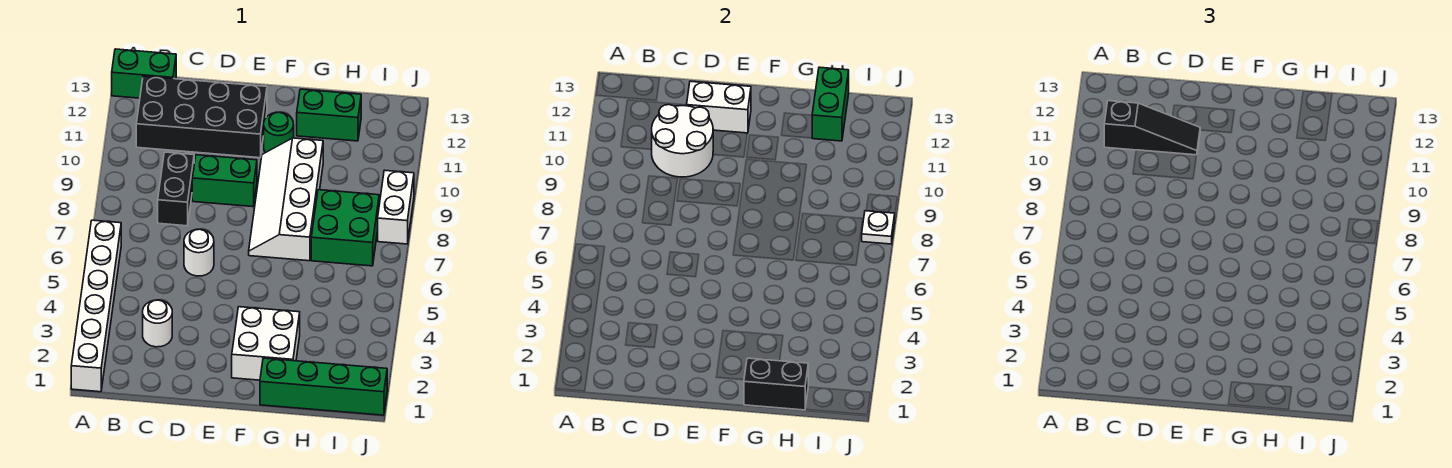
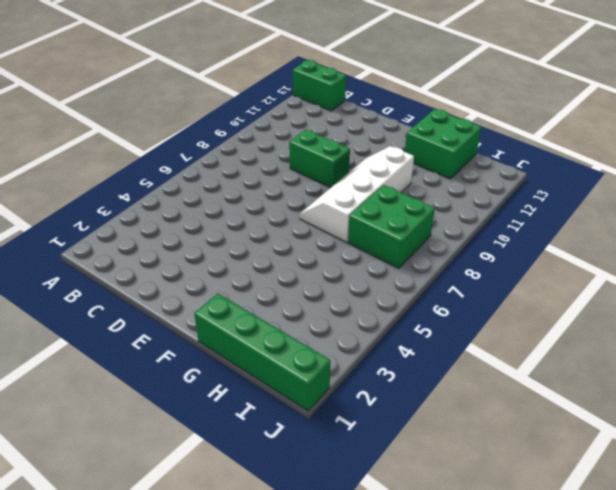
green brick G12:H13 level 1 -> green brick G12:H12 level 1
none -> white brick A1:A6 level 1
none -> black brick B11:E12 level 1
none -> white round brick C3 level 1

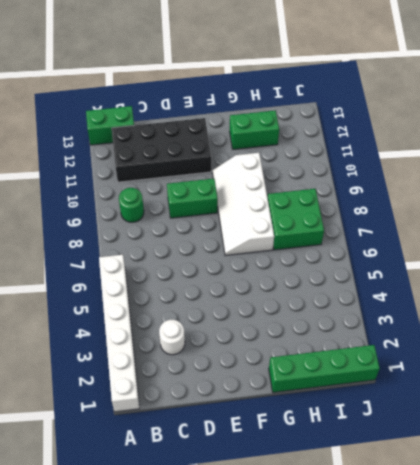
green round brick B9 level 1 -> green round brick F11 level 1
none -> black brick C8:C9 level 1
none -> white round brick D6 level 1
none -> white brick F2:G3 level 1

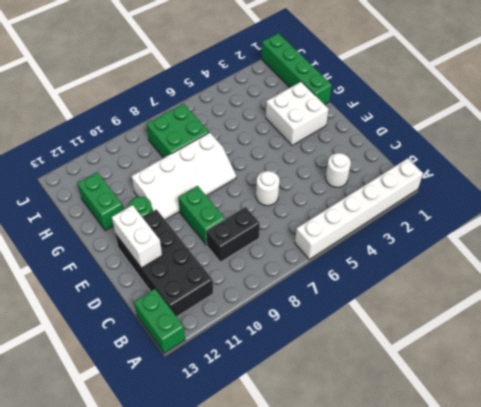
none -> white brick J8:J9 level 1
none -> white round brick C10:D11 level 2
none -> black brick G1:H1 level 2

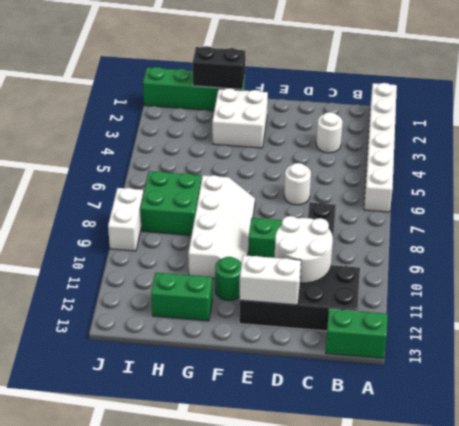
none -> green brick H12:H13 level 2
none -> white plate J8 level 2
none -> black slope B11:D11 level 3 top B

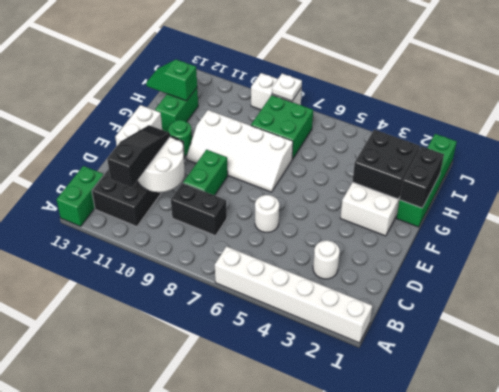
black brick G2:H3 level 2 -> none
green slope H12:H13 level 2 top 12 -> green brick H12:H13 level 2

